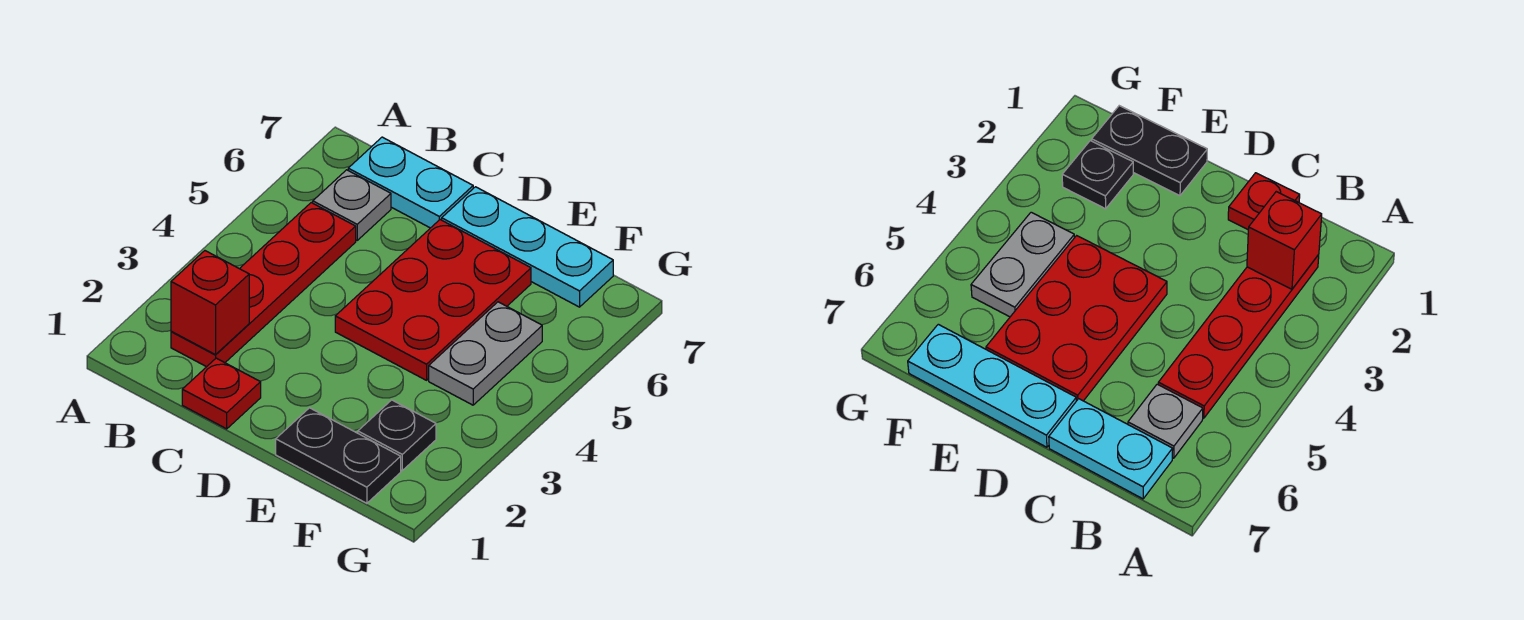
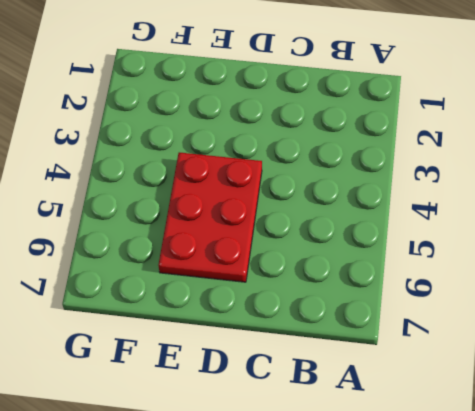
none -> red plate B2:B5 level 1
none -> grey plate B6 level 1

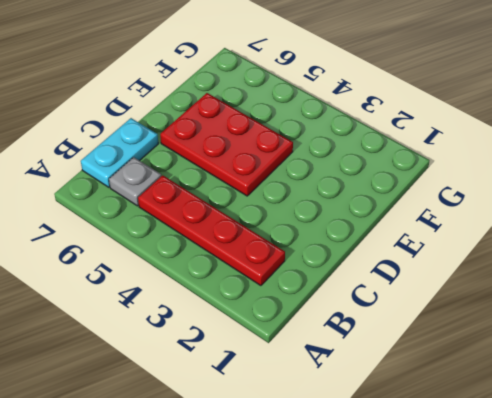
none -> red plate C1 level 1
none -> cyan plate D7:F7 level 1

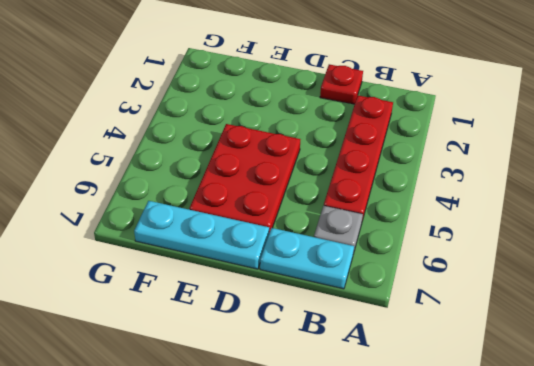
none -> black plate E1:F1 level 1
none -> black plate F2 level 1

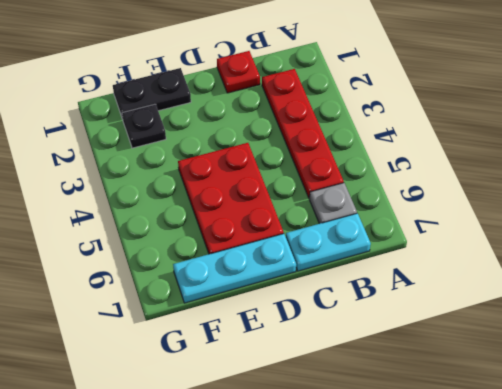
none -> grey plate F4:F5 level 1
none -> red brick B2 level 2

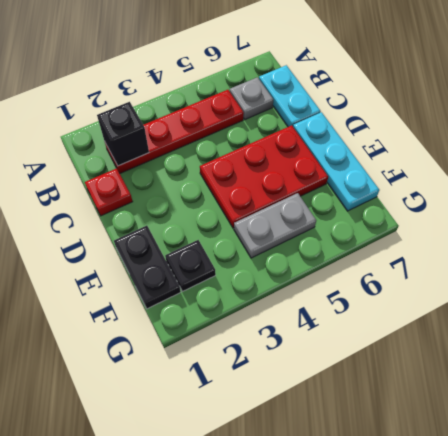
black brick B2 level 2 -> red brick B2 level 2

